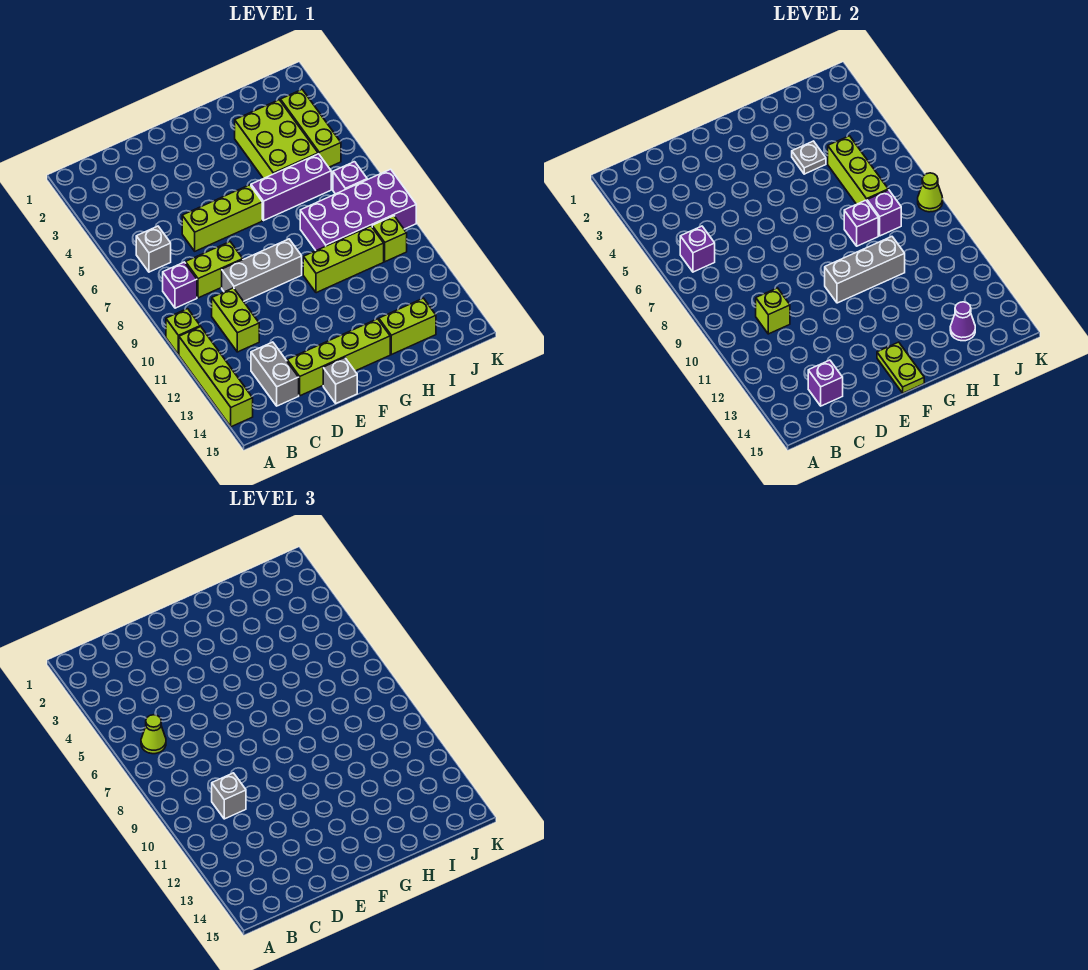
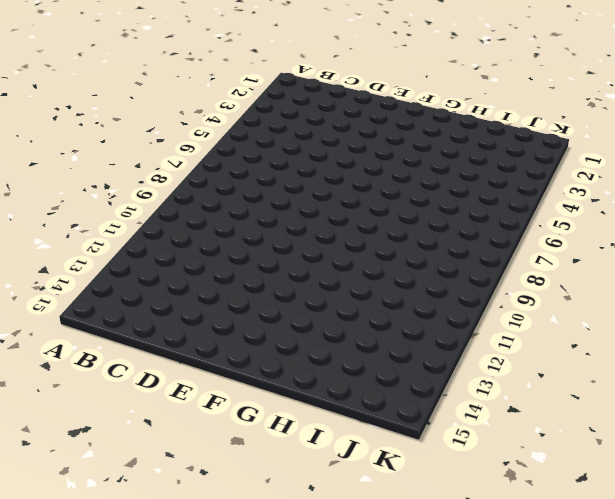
none -> lime brick A10 level 1
none -> lime brick A11:A14 level 1
none -> grey brick B6 level 1
none -> purple brick B8 level 1

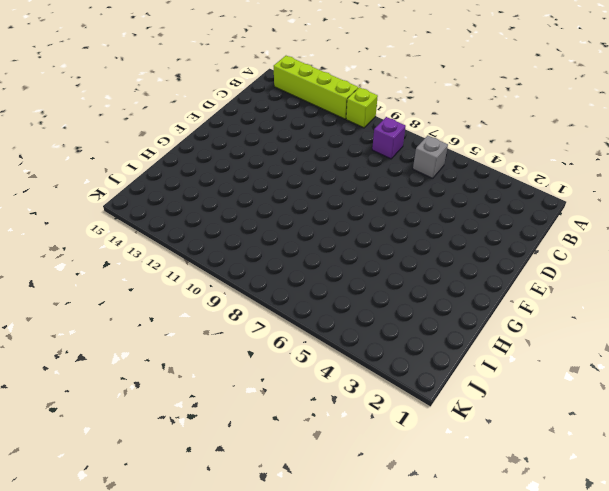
none -> lime brick C8:D8 level 1
none -> lime brick C10:C11 level 1
none -> grey brick C13:C14 level 1
none -> lime brick D6:F6 level 1

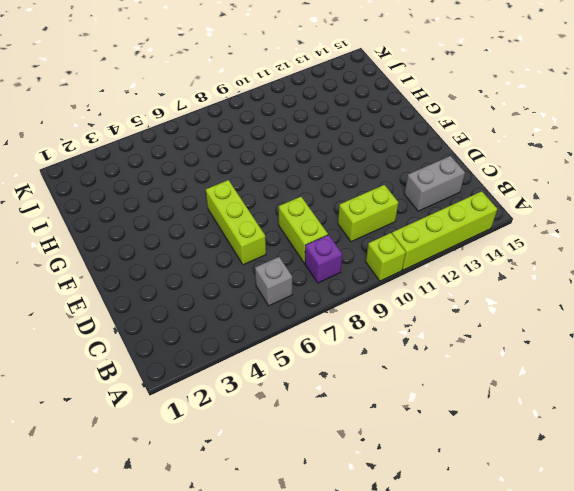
none -> grey brick D9:F9 level 1
none -> lime brick D14:G14 level 1
none -> grey brick E15 level 1
none -> purple brick G6:I6 level 1

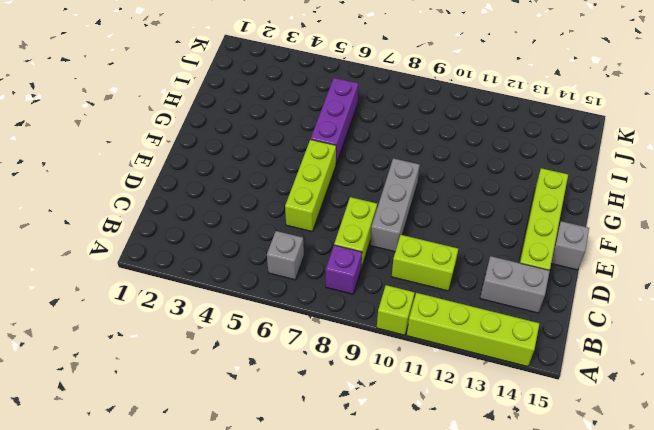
none -> lime brick G10:I10 level 1
none -> lime brick H3:I5 level 1
none -> purple brick H8:K9 level 1
none -> lime brick H14:I14 level 1

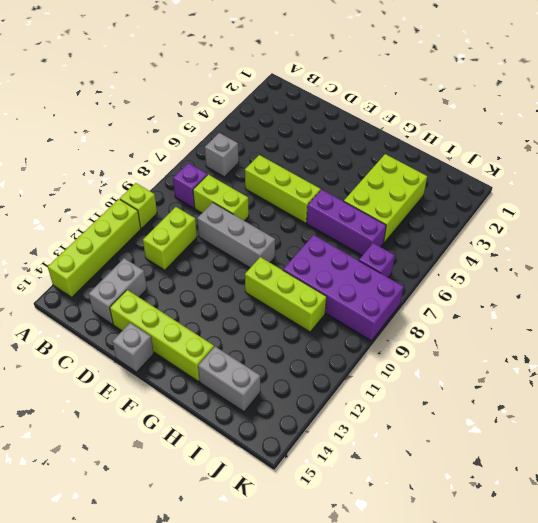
grey brick H14:I14 level 1 -> lime brick H14:I14 level 1
none -> lime brick J3:J5 level 1
none -> lime brick J10 level 1
none -> purple brick B6 level 2
none -> lime brick C10 level 2

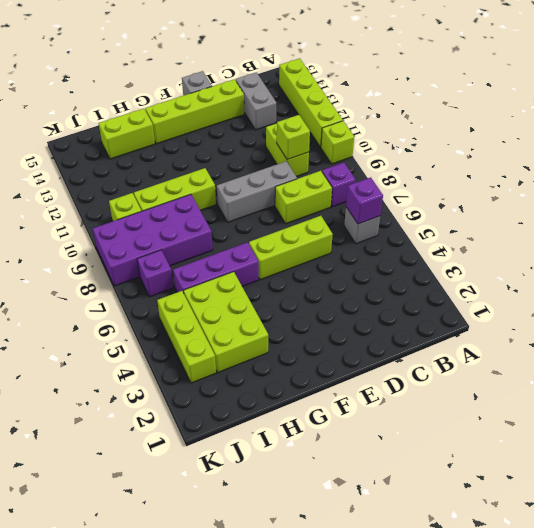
none -> purple brick C14 level 2
none -> grey brick F10:H10 level 2
none -> lime plate F14:F15 level 2
none -> grey plate H4 level 2

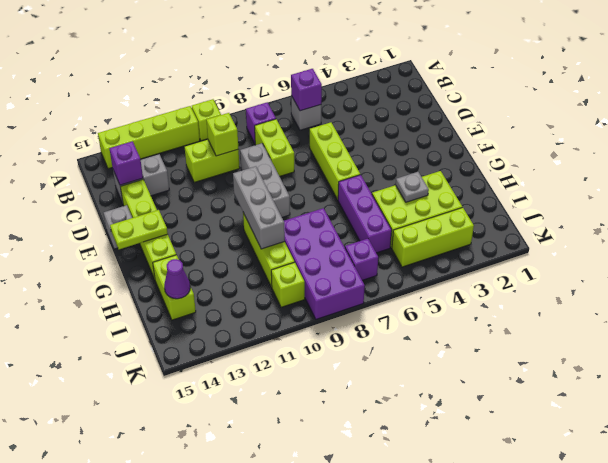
none -> purple brick H8 level 2
none -> lime brick I5:I7 level 2
none -> purple brick I8 level 2
none -> lime cone K8 level 2

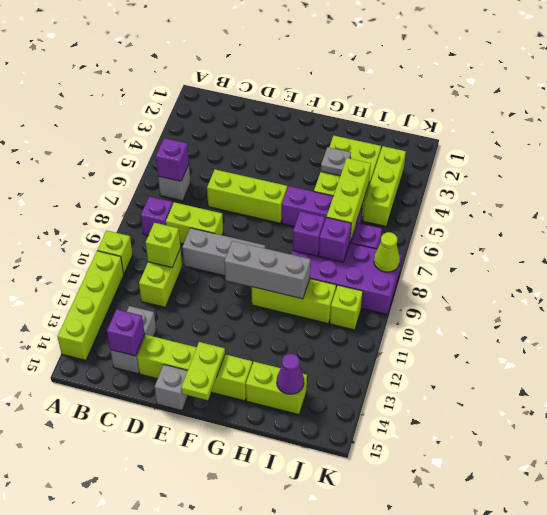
none -> lime cone B6 level 3
none -> grey brick C10 level 3

